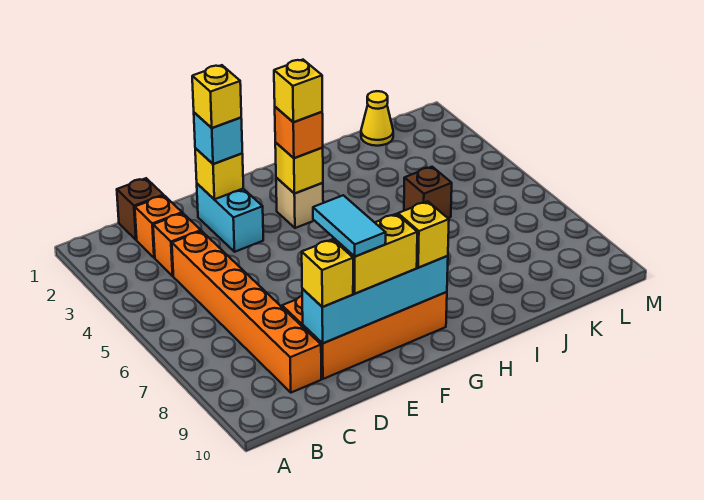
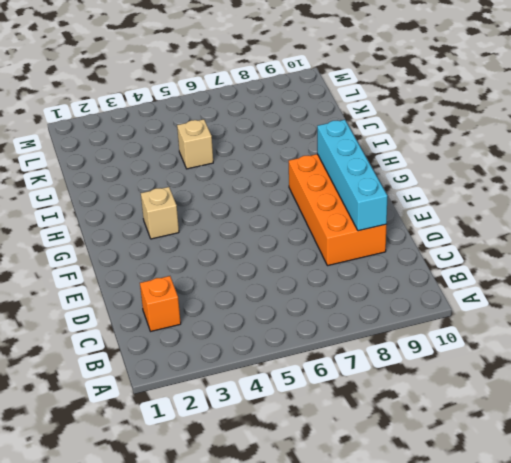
tan brick J5 level 1 -> brown brick J5 level 1
none -> brown brick C1 level 1
none -> orange brick C3 level 1
none -> orange brick C4:C9 level 1

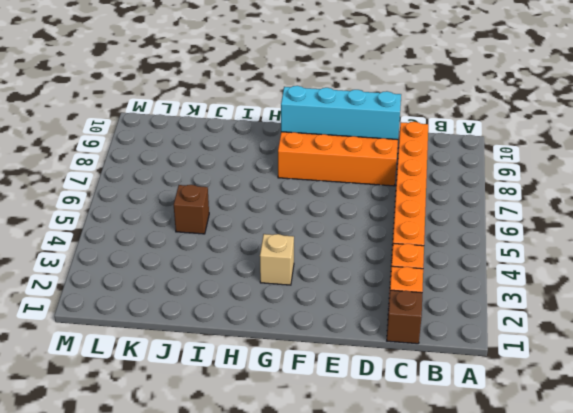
none -> cyan brick E2:E3 level 1
none -> yellow cone K1 level 1
none -> yellow brick E2 level 2

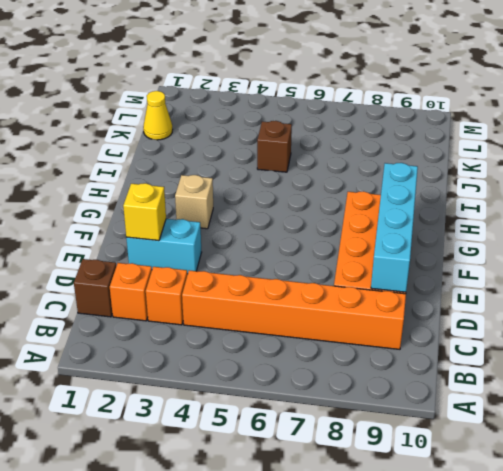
none -> yellow brick G3 level 2
none -> yellow brick D9 level 3
none -> cyan brick E2 level 3

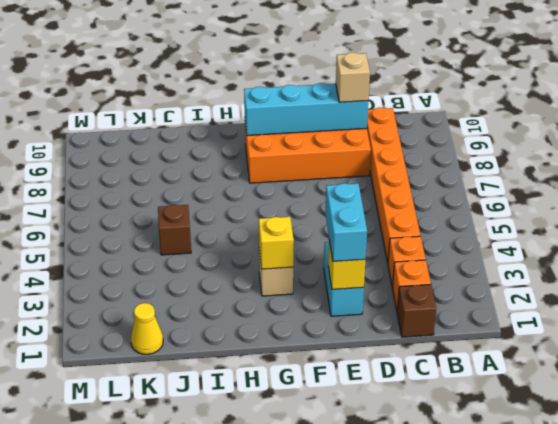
tan brick D9 level 3 -> yellow brick D9 level 3
cyan brick E2:E3 level 3 -> cyan brick E2 level 3
none -> yellow brick E9:F9 level 3
none -> orange brick G3 level 3
none -> yellow brick G9 level 3

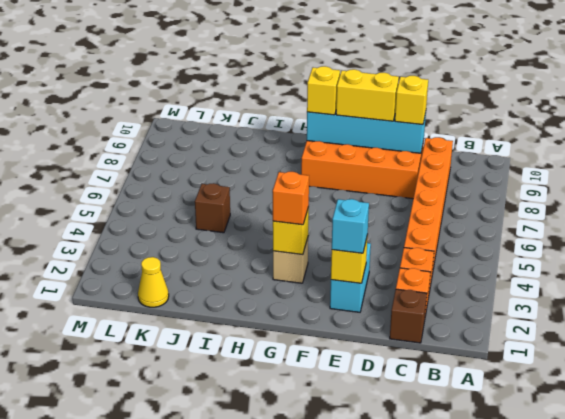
none -> yellow brick E2 level 4
none -> cyan tile E8:E9 level 4
none -> yellow brick G3 level 4

